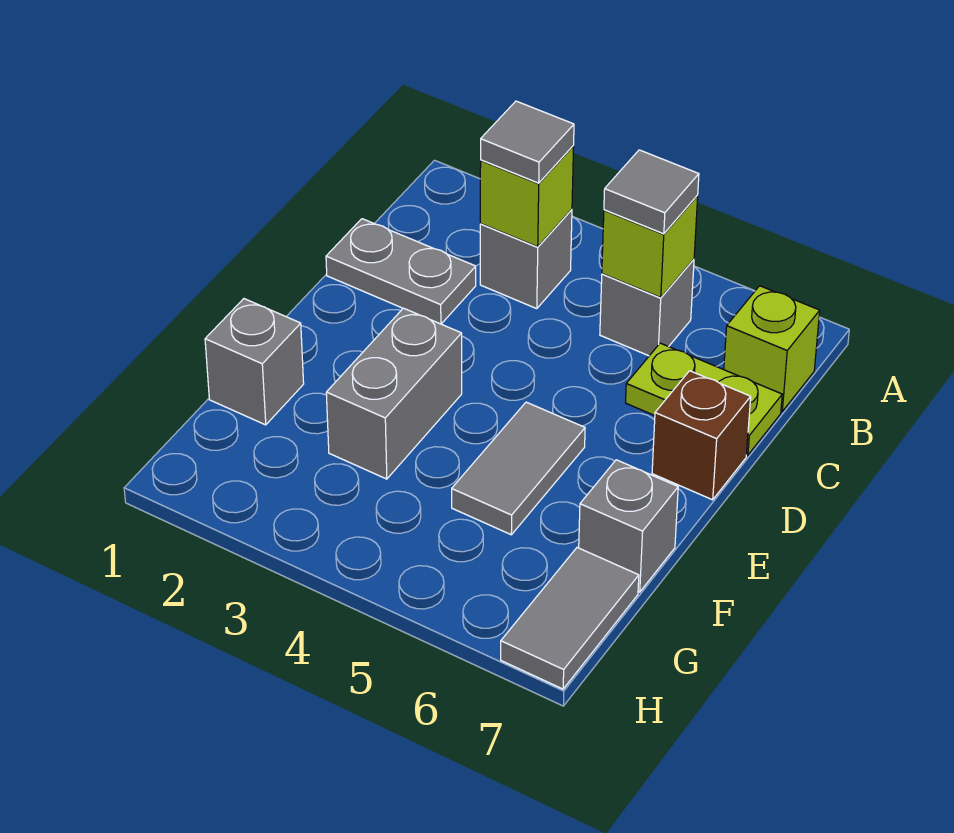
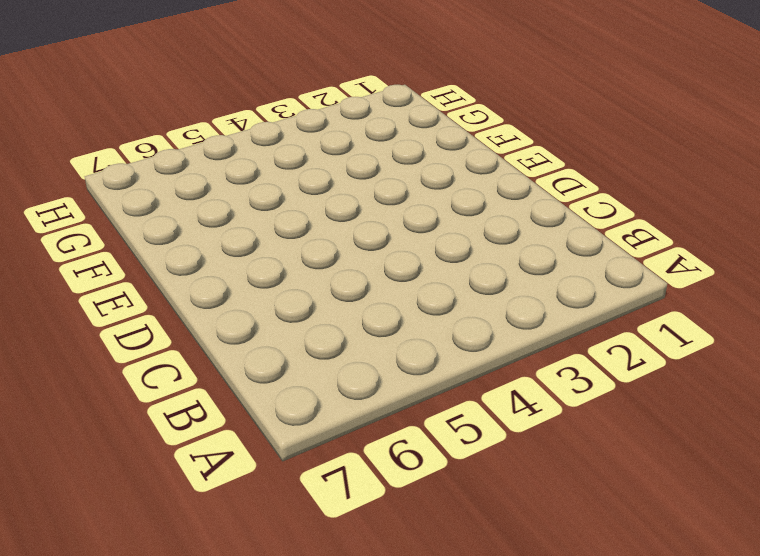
none -> grey brick B3 level 1
none -> grey brick B5 level 1
none -> lime brick B7 level 1

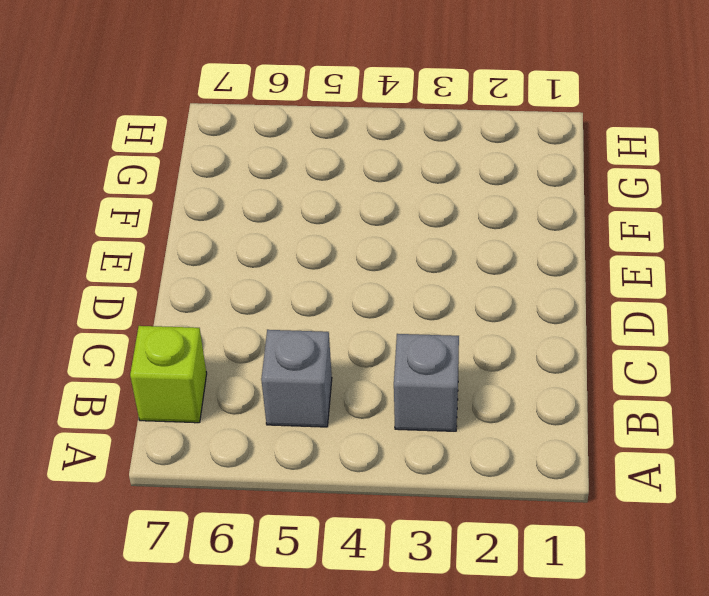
none -> grey plate C1:C2 level 1
none -> lime plate C6:C7 level 1
none -> brown brick D7 level 1

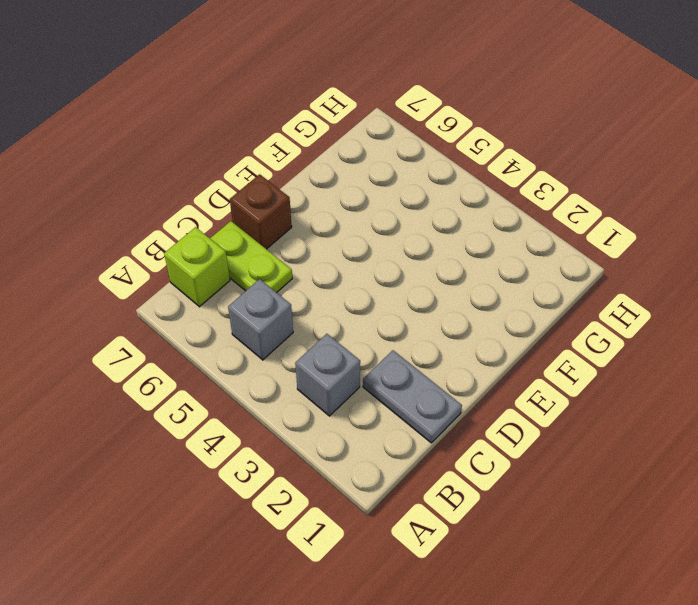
none -> grey brick E3:F3 level 1
none -> grey tile E5:F5 level 1
none -> grey brick F1 level 1

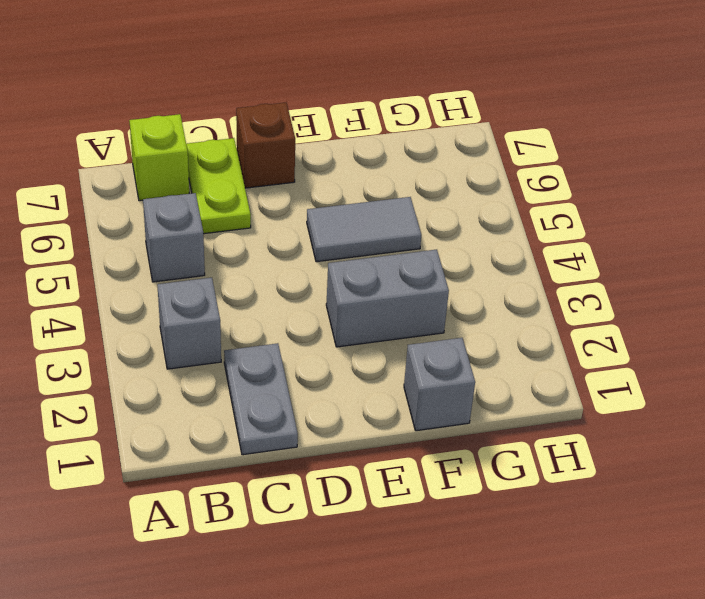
none -> grey brick F7 level 1
none -> grey tile G7:H7 level 1
none -> lime brick B3 level 2

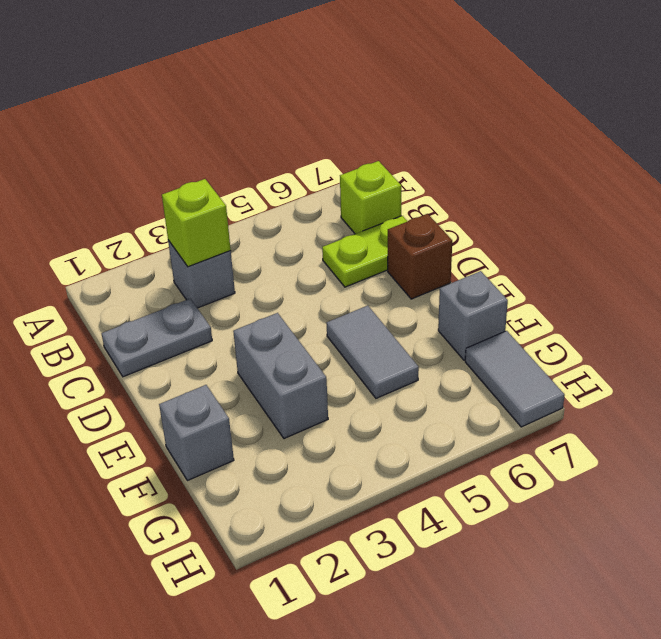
none -> grey brick B5 level 1
none -> lime brick B5 level 2
none -> grey tile B3 level 3

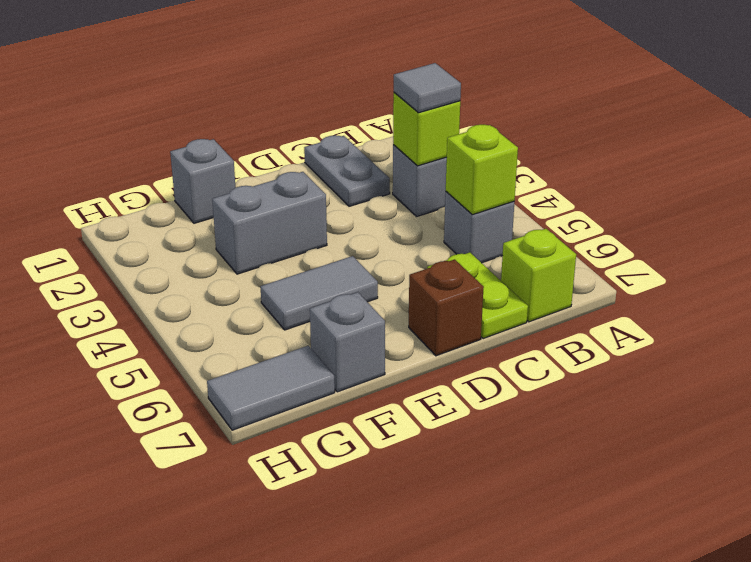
none -> grey tile B5 level 3

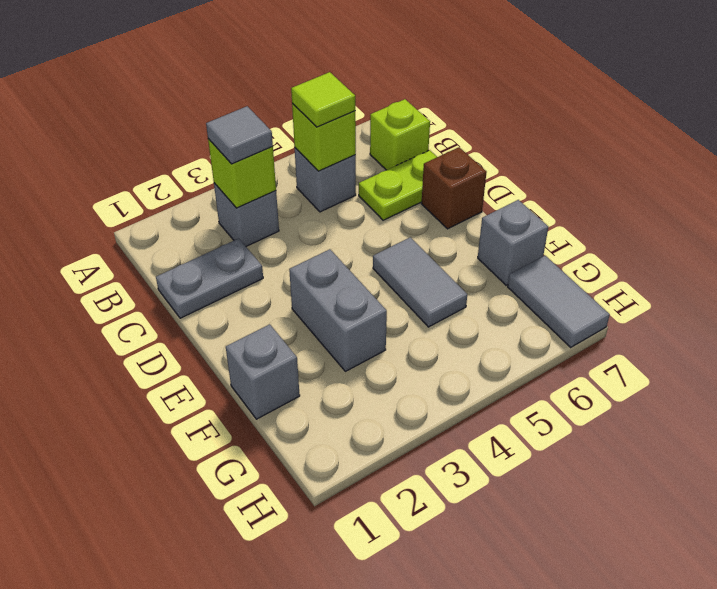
lime tile B5 level 3 -> grey tile B5 level 3

